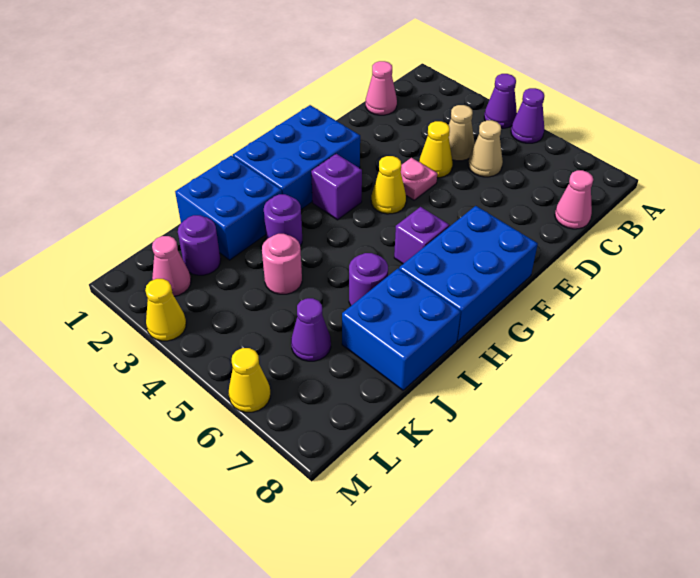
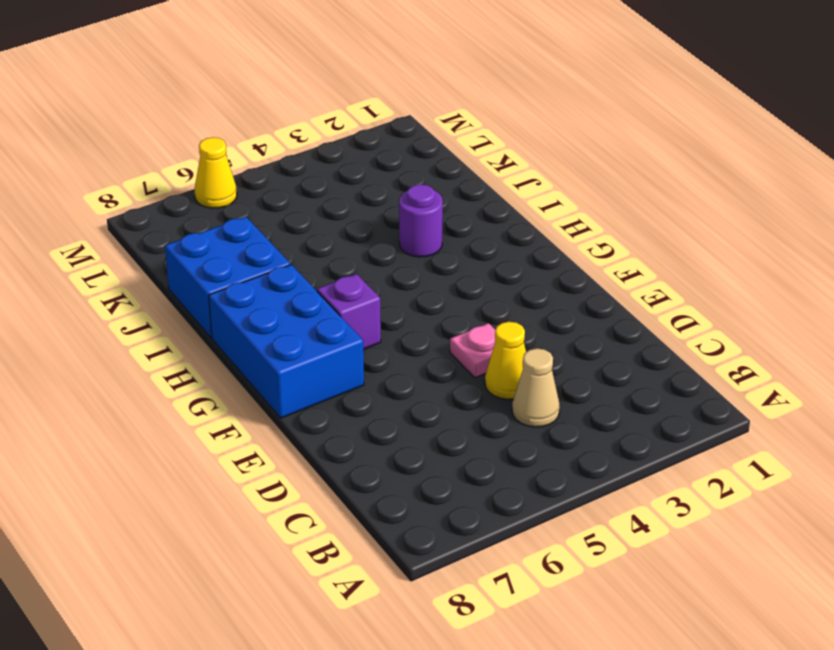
none -> purple cone A4 level 1
none -> purple cone A5 level 1
none -> pink cone C1 level 1

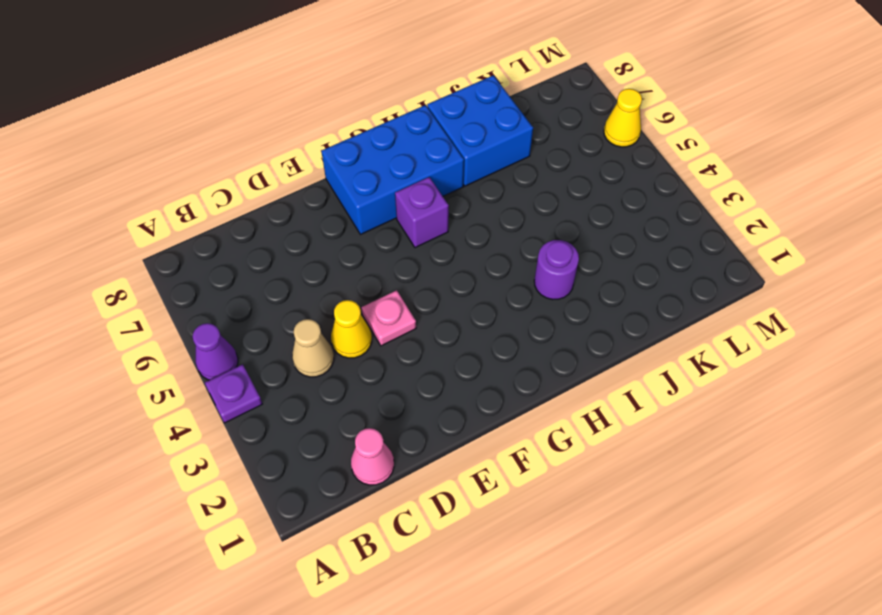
purple plate A4 level 1 -> purple cone A4 level 1
none -> tan cone C5 level 1
none -> pink cone C8 level 1
none -> blue brick F1:H2 level 1

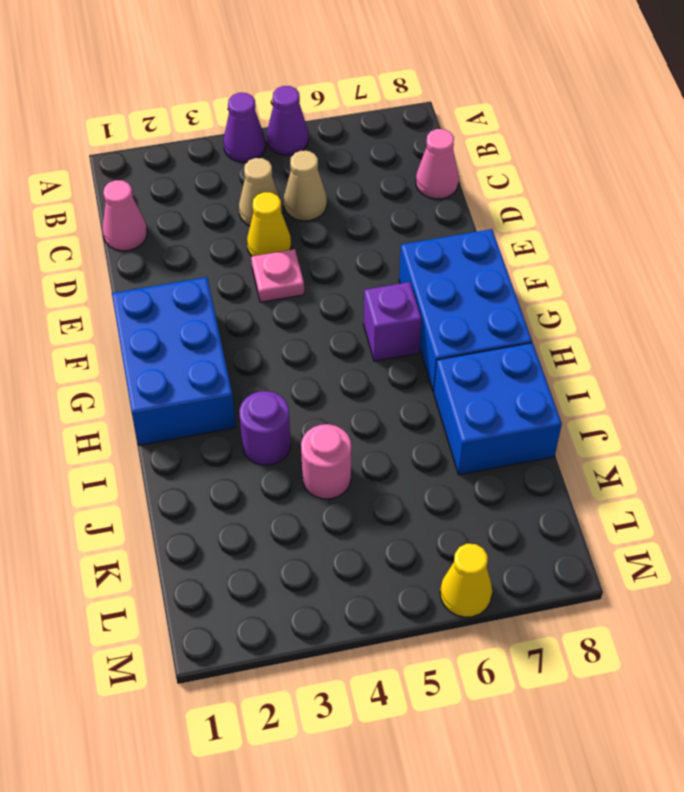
none -> yellow cone F4 level 1
none -> purple brick G3 level 1
none -> blue brick I1:J2 level 1

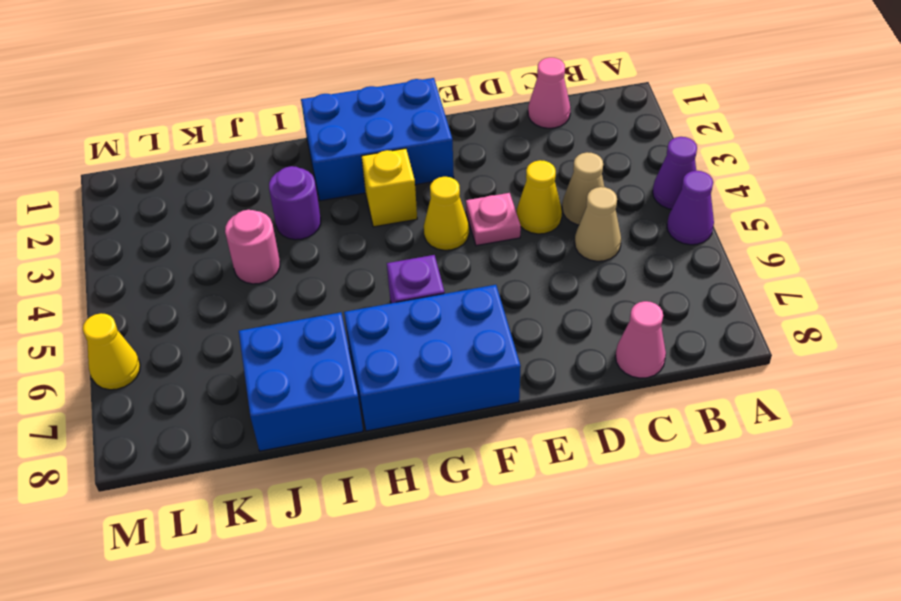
yellow brick G3 level 1 -> purple brick G3 level 1
none -> blue brick I1:J2 level 1
none -> purple round brick I6 level 1
none -> purple round brick K2 level 1

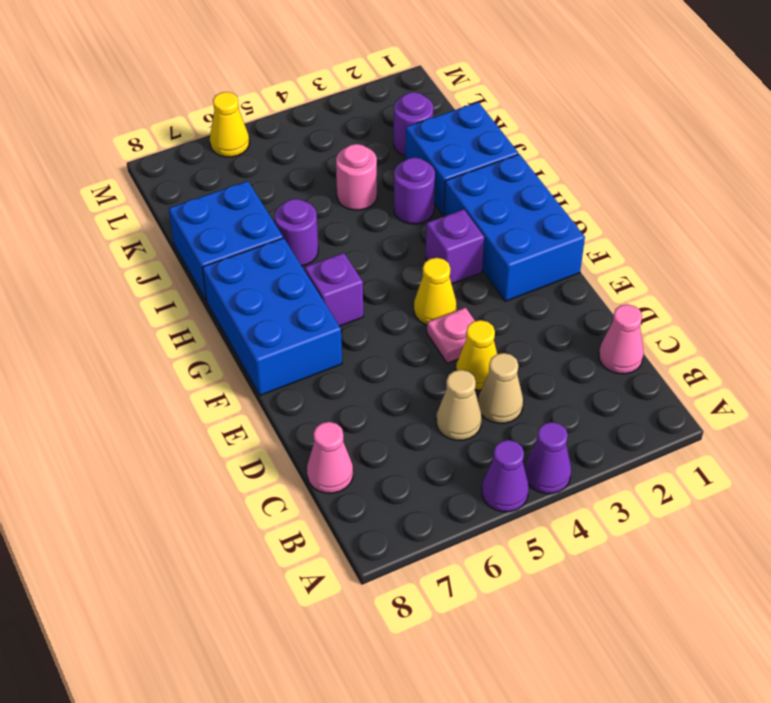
none -> purple cone K6 level 1
none -> pink cone L2 level 1
none -> yellow cone M3 level 1

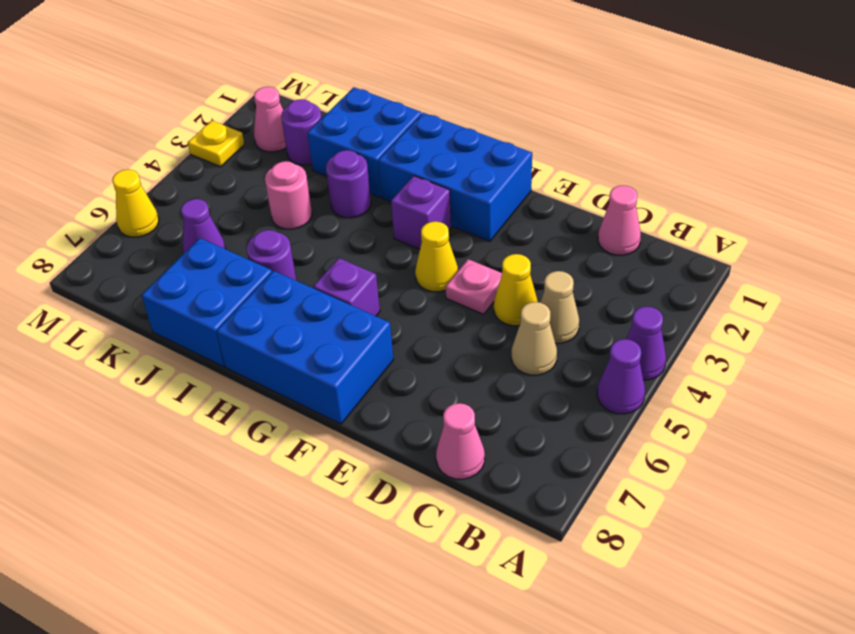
yellow plate M3 level 1 -> yellow cone M3 level 1

